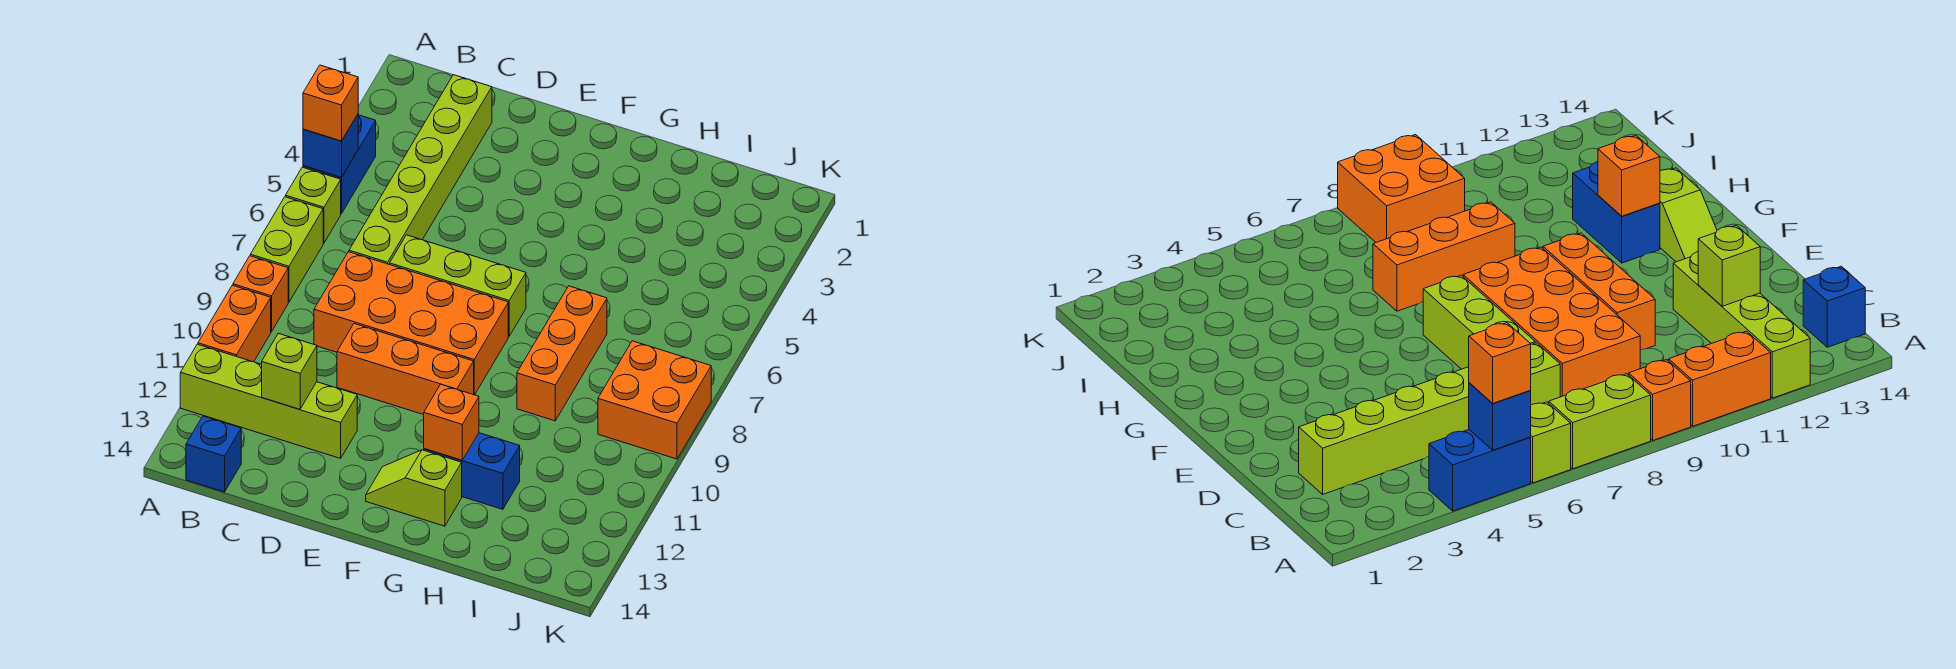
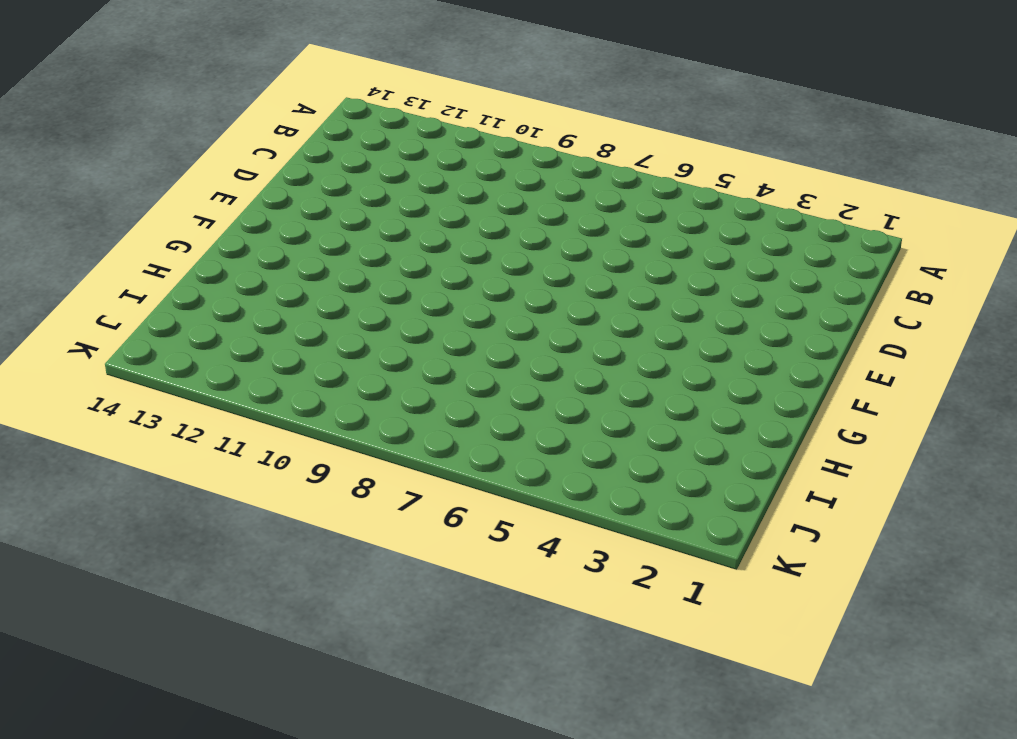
none -> blue brick A4:A5 level 1
none -> lime brick A6 level 1
none -> lime brick A7:A8 level 1

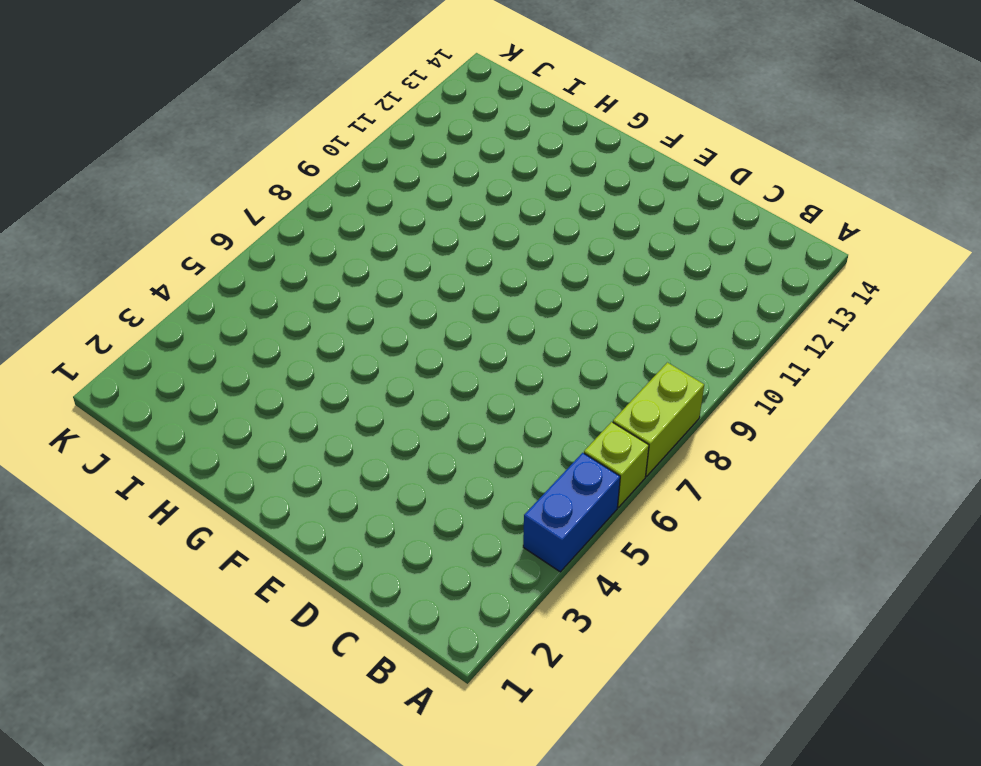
none -> orange brick A9 level 1
none -> orange brick A10:A11 level 1
none -> lime brick A12:D12 level 1

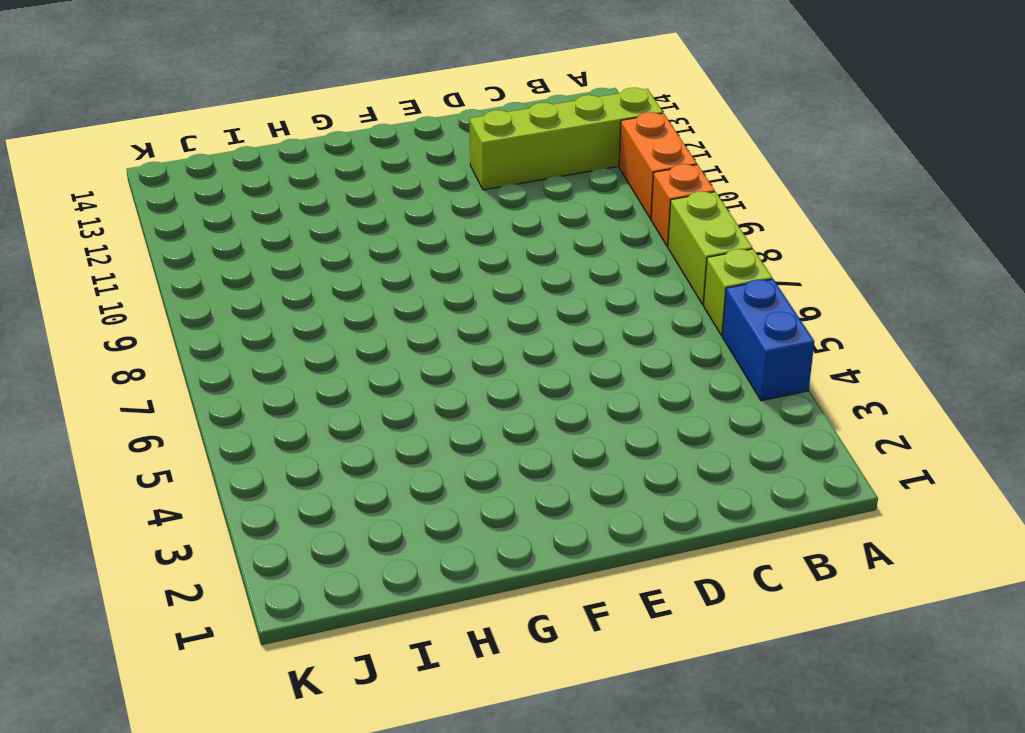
none -> blue brick B14 level 1
none -> lime brick C2:C7 level 1
none -> orange brick C8:F9 level 1

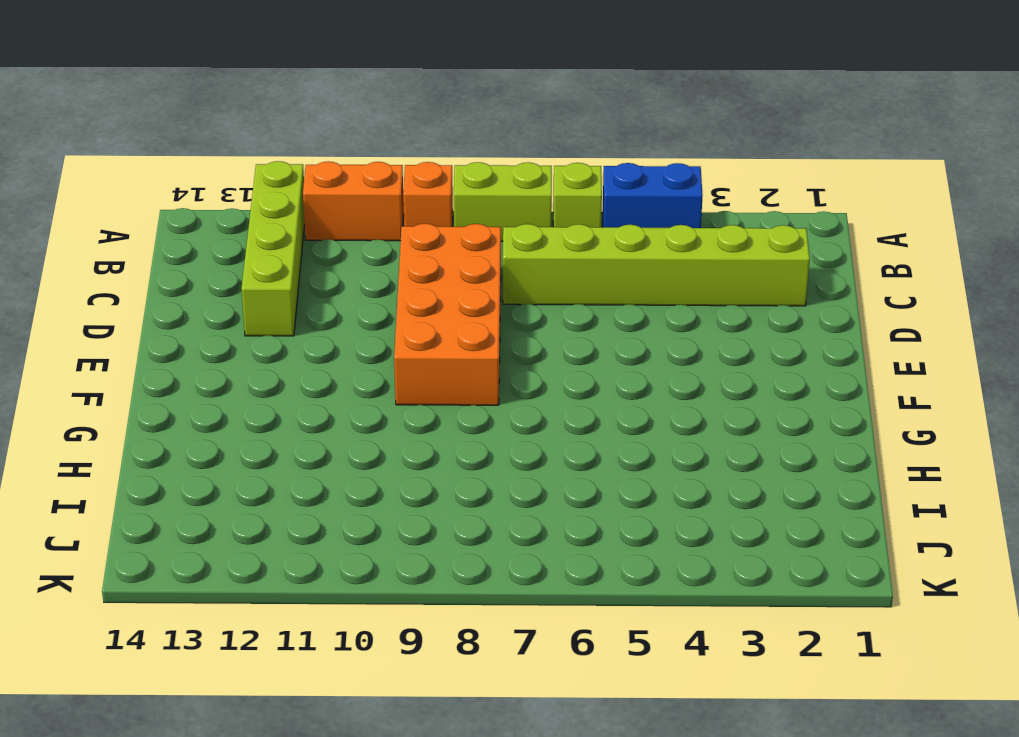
none -> blue brick B14 level 1
none -> lime brick D7:F7 level 1
none -> orange brick D10:F10 level 1

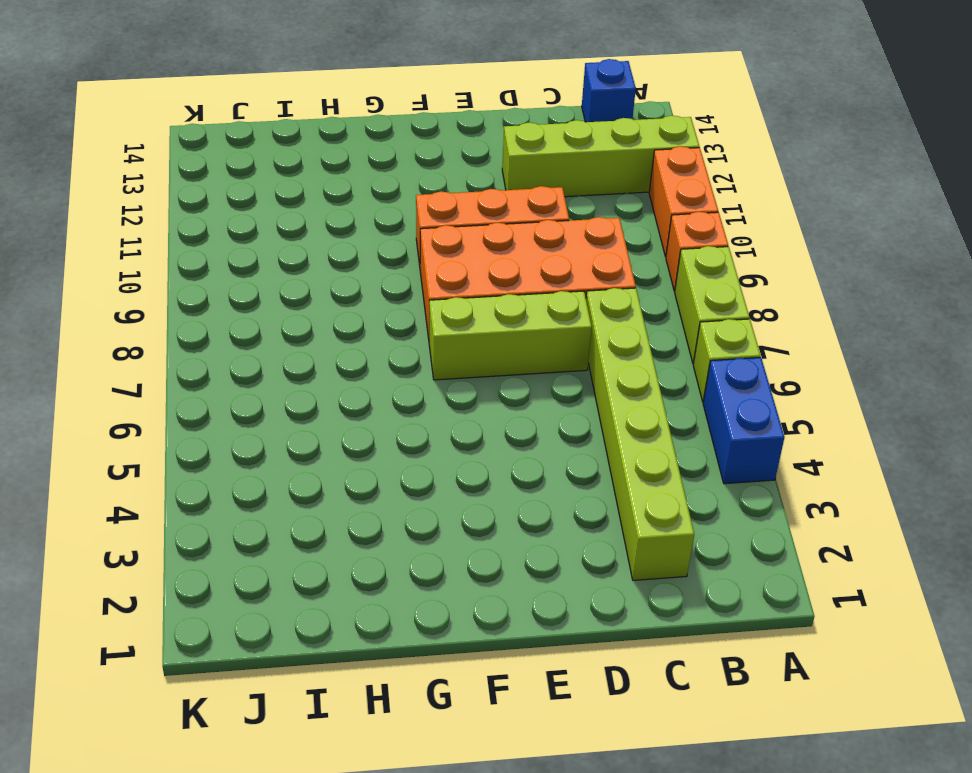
none -> lime slope F13:G13 level 1 top G
none -> blue brick G12:H12 level 1
none -> orange brick H7:H9 level 1

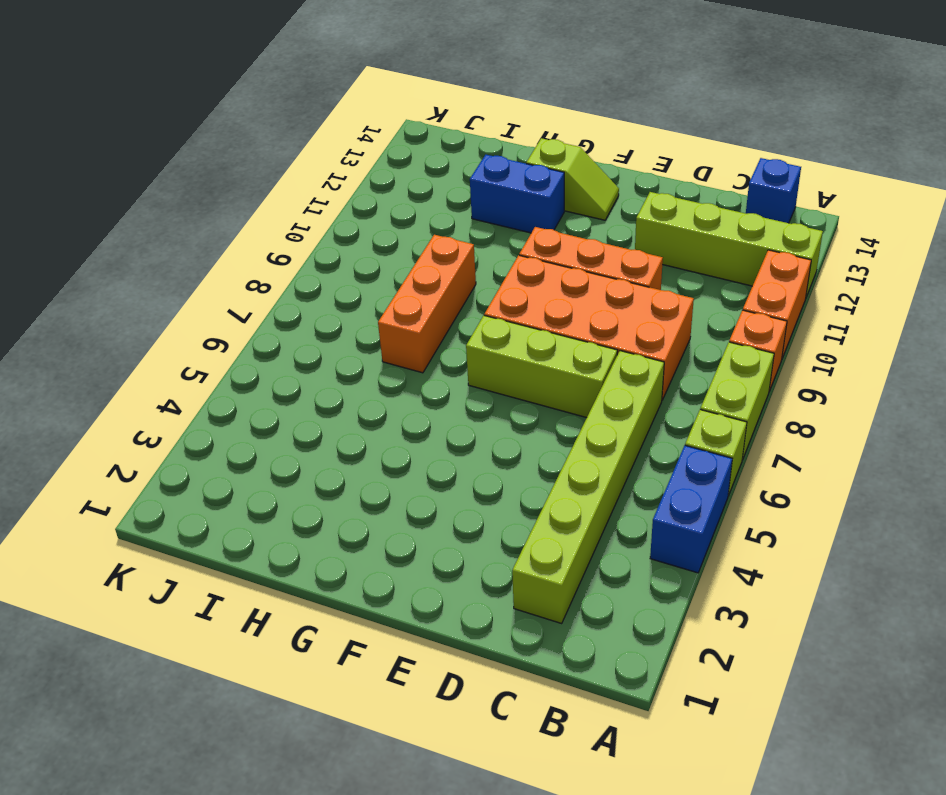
none -> orange brick J8:K9 level 1
none -> blue brick A5 level 2
none -> lime brick C12 level 2

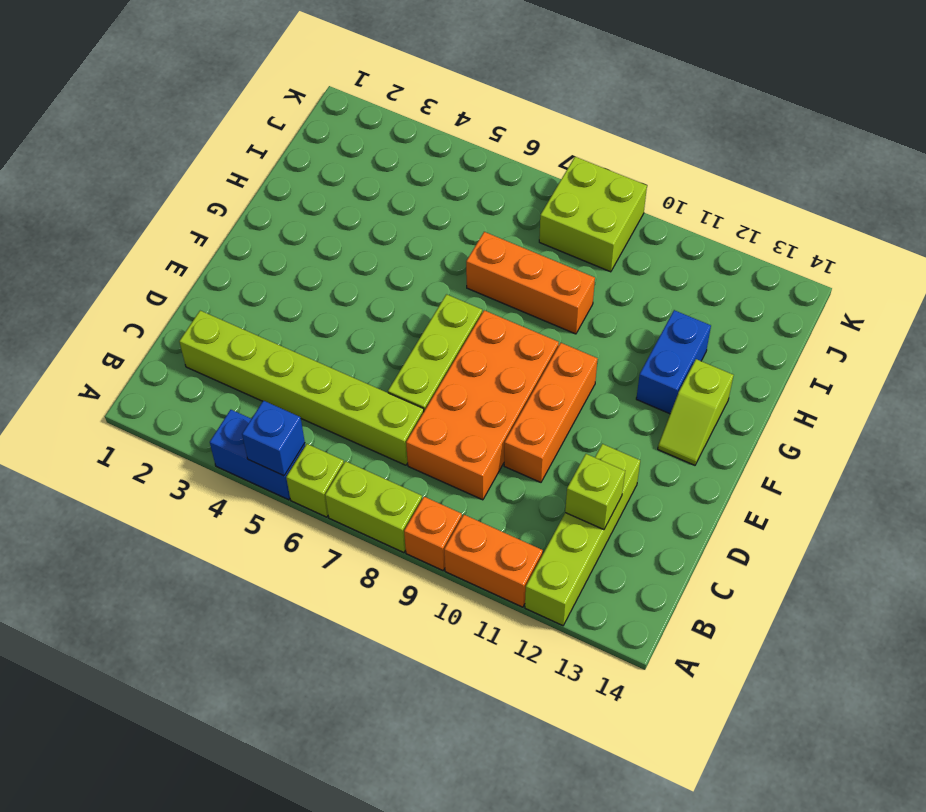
lime brick J8:K9 level 1 -> orange brick J8:K9 level 1
none -> blue brick B14 level 1
none -> orange brick G12 level 2
none -> orange brick A5 level 3

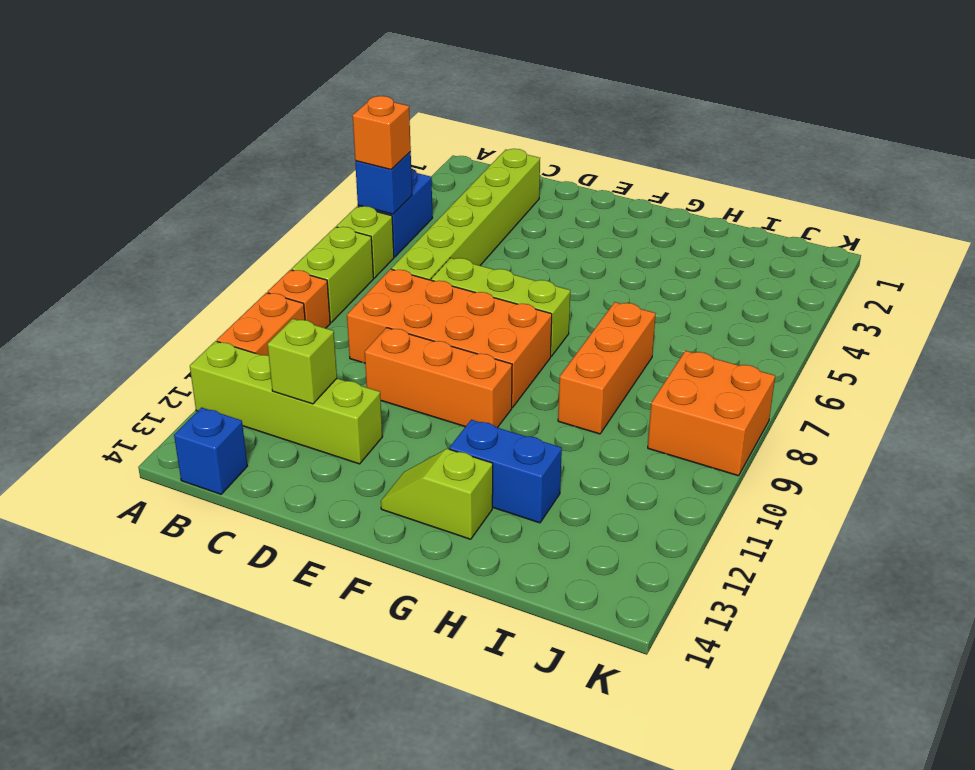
none -> orange brick G12 level 2

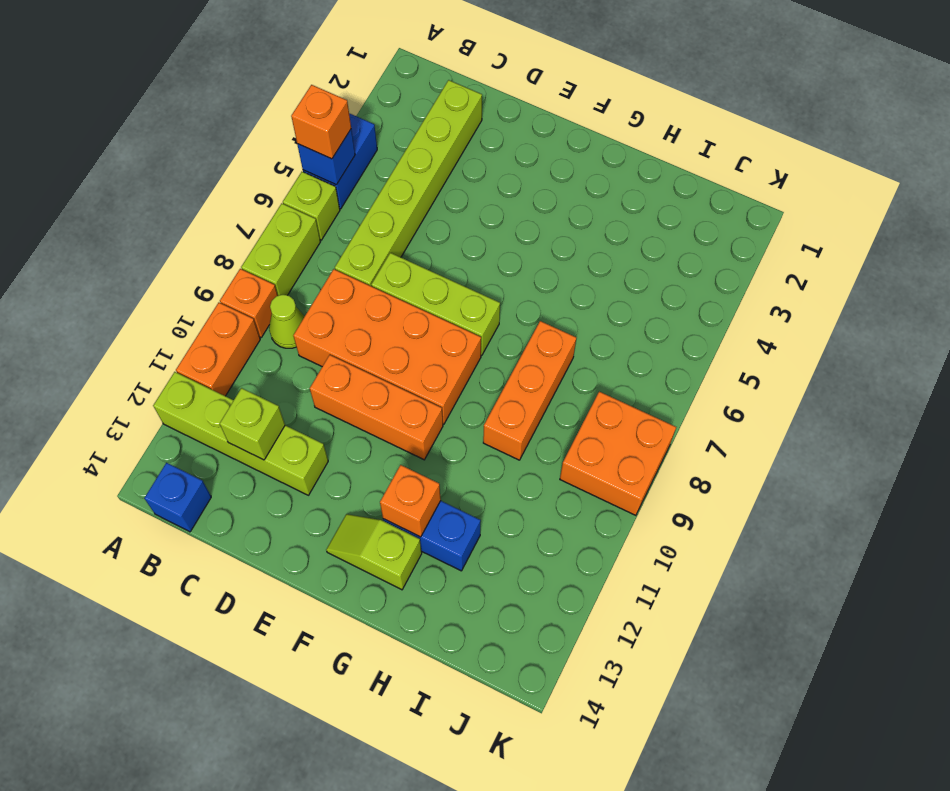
lime cone B9 level 1 -> none

